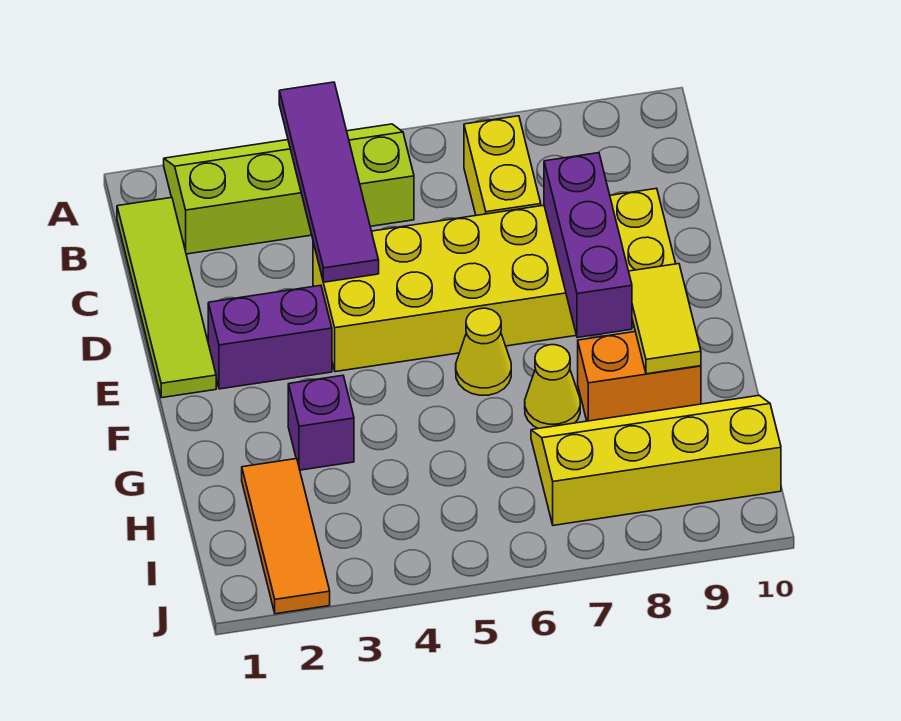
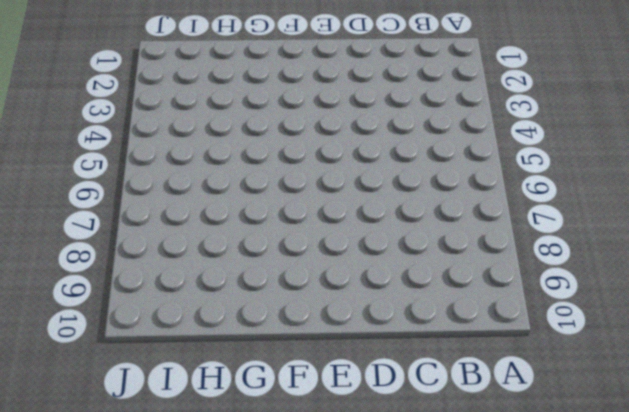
none -> lime slope A2:B5 level 1 top B
none -> lime tile B1:E1 level 1
none -> yellow brick B7:C7 level 1

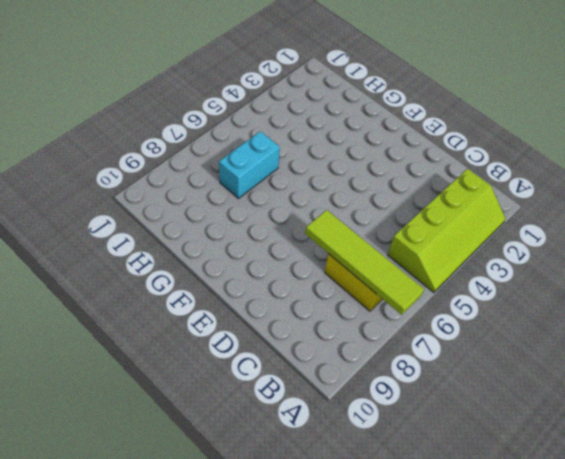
lime tile A7:D7 level 2 -> lime tile B1:E1 level 1
cyan brick H6:H7 level 1 -> yellow slope H7:I10 level 1 top I
none -> yellow brick D4:E9 level 1
none -> purple brick E2:E3 level 1
none -> yellow cone F6 level 1

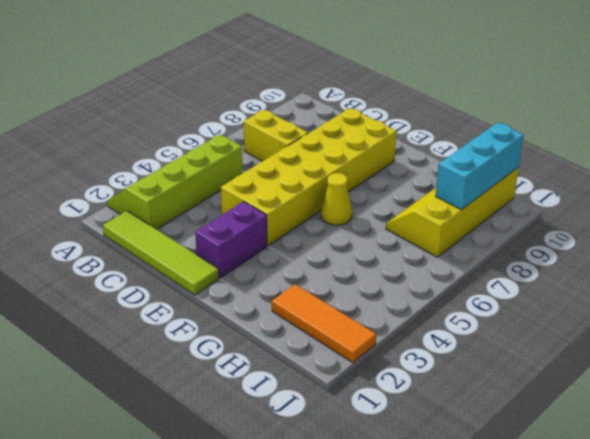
cyan brick I8:I10 level 2 -> none
none -> purple brick G3 level 1
none -> yellow cone G7 level 1
none -> orange brick G8:G9 level 1

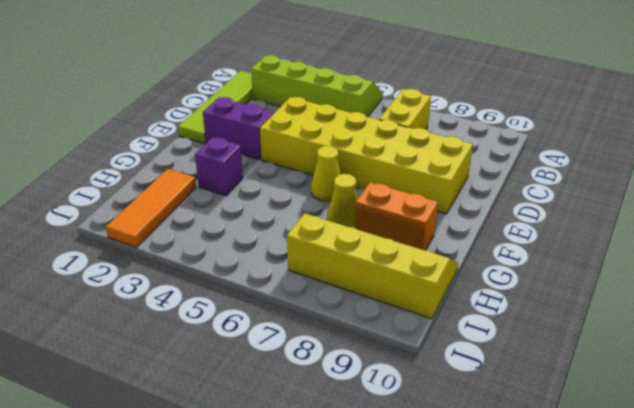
none -> purple tile A4:D4 level 2
none -> purple brick D8:F8 level 2
none -> yellow tile F9:G9 level 2

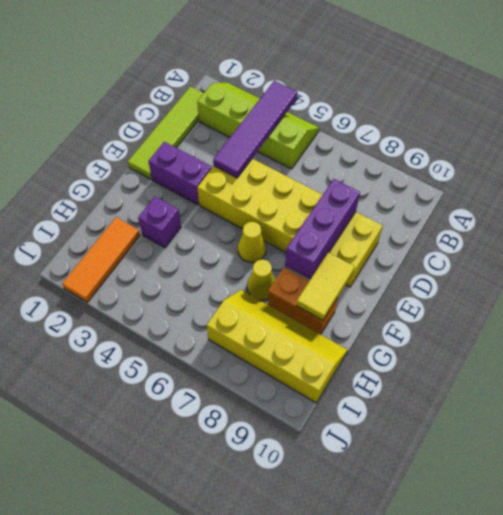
none -> yellow brick B7:C7 level 1

